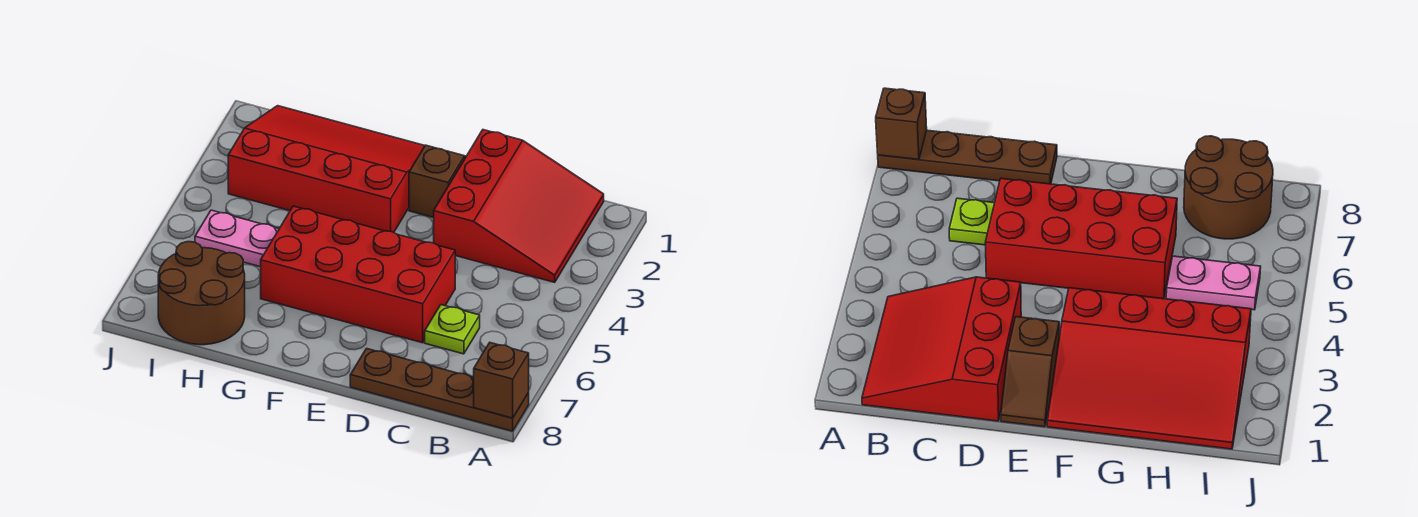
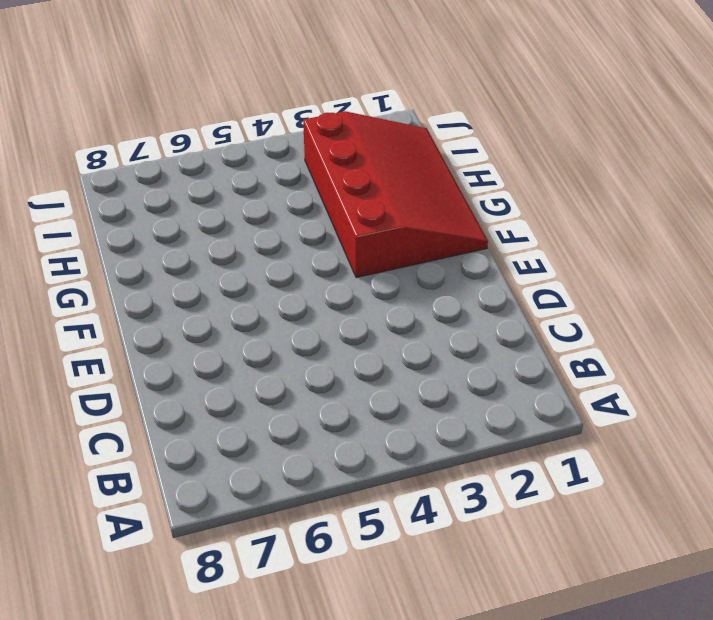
none -> brown plate A8:D8 level 1
none -> red slope B1:D3 level 1 top D

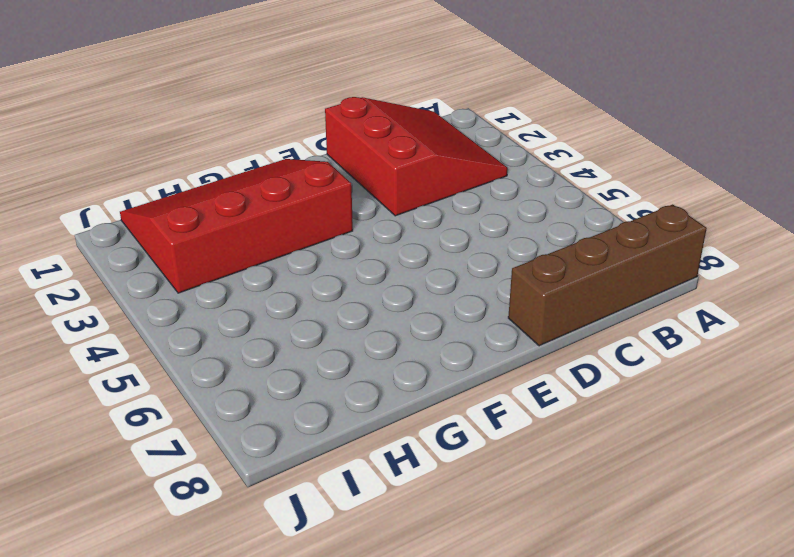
brown brick A8:D8 level 1 -> brown plate A8:D8 level 1
none -> lime plate C6 level 1
none -> red brick D5:G6 level 1

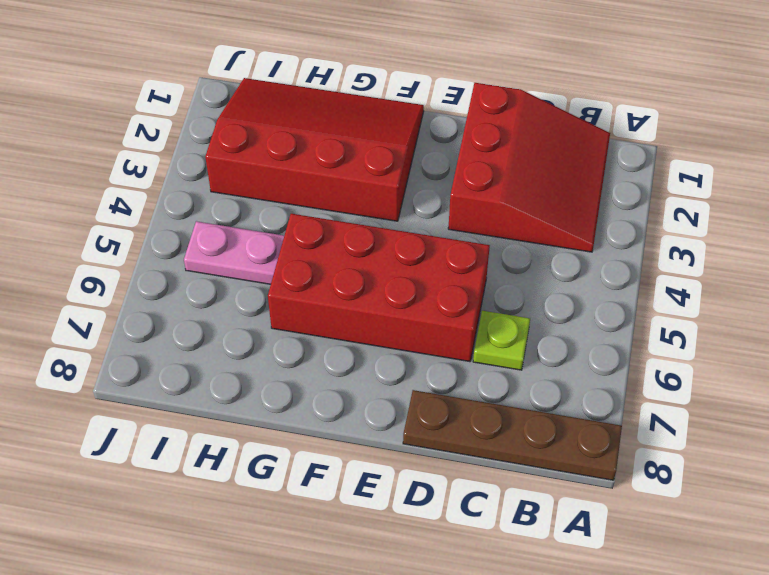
none -> brown slope E1:E2 level 1 top 2
none -> brown round brick H7:I8 level 1

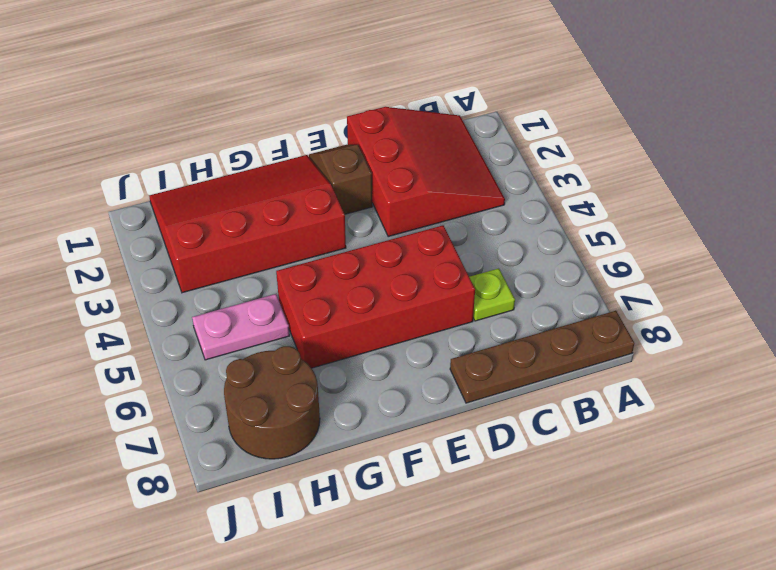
none -> brown brick A8 level 2

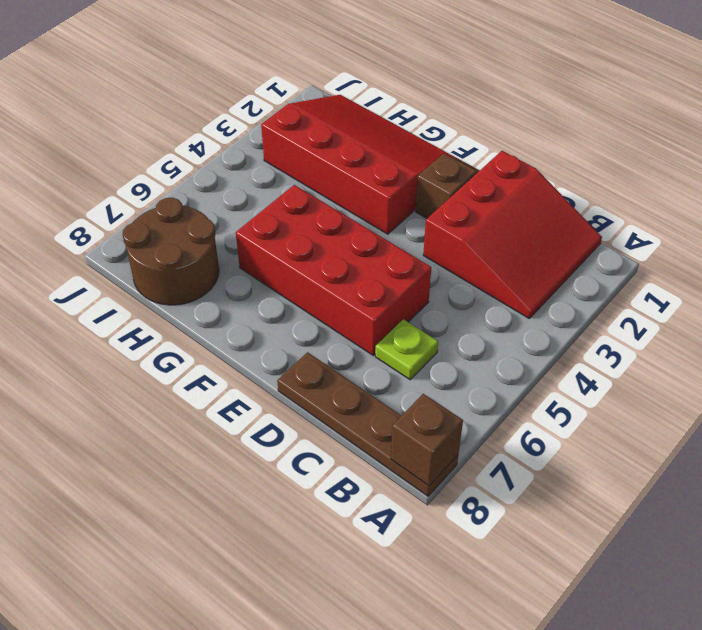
none -> pink plate H5:I5 level 1

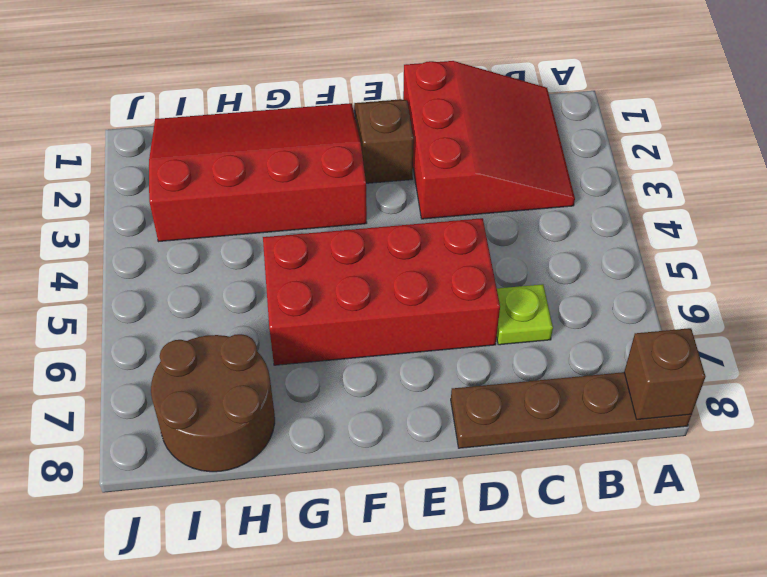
none -> pink plate H5:I5 level 1

